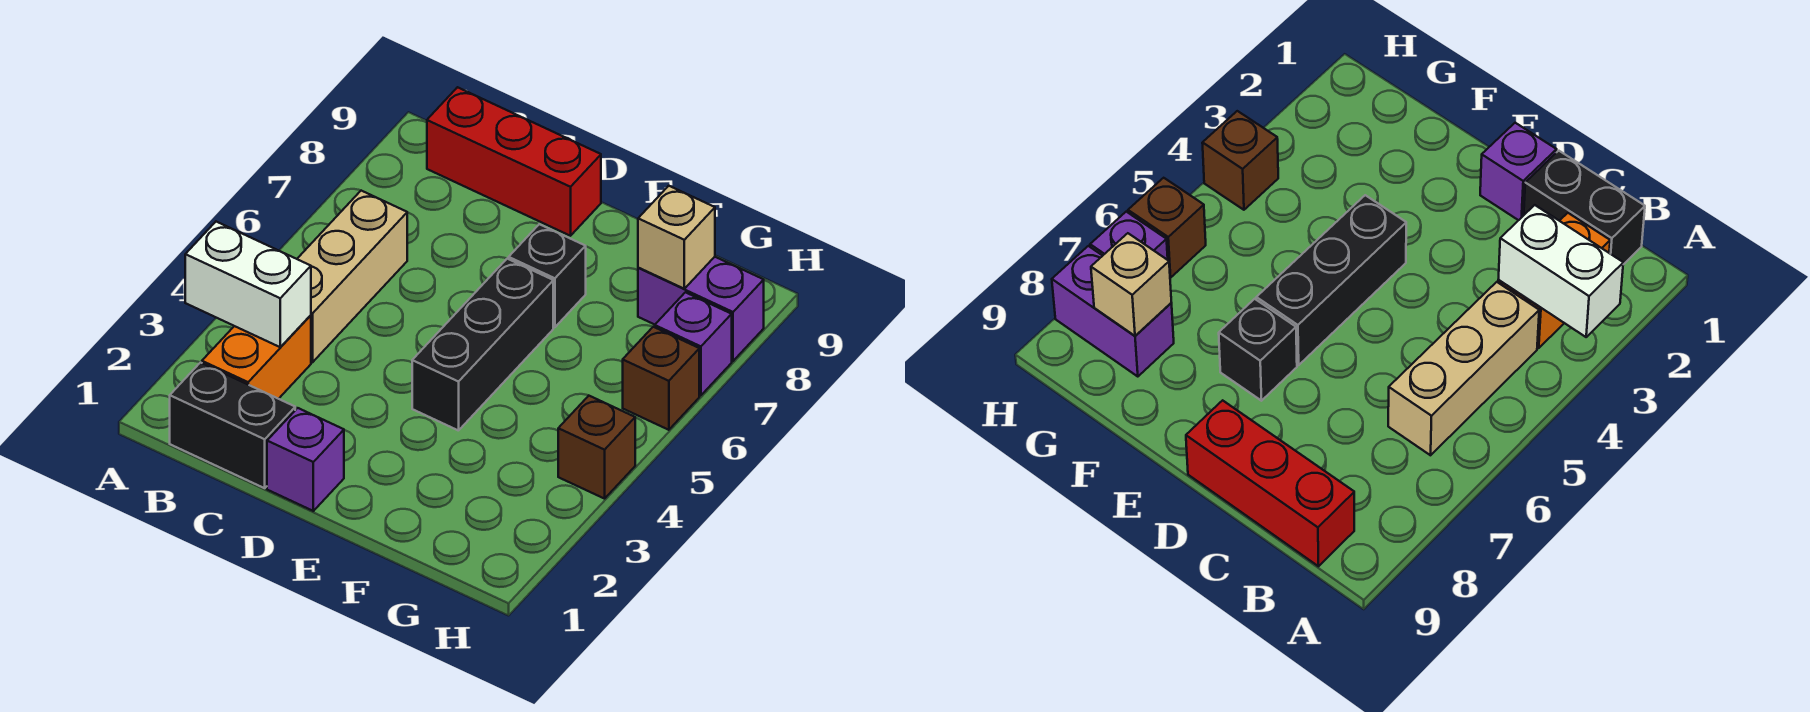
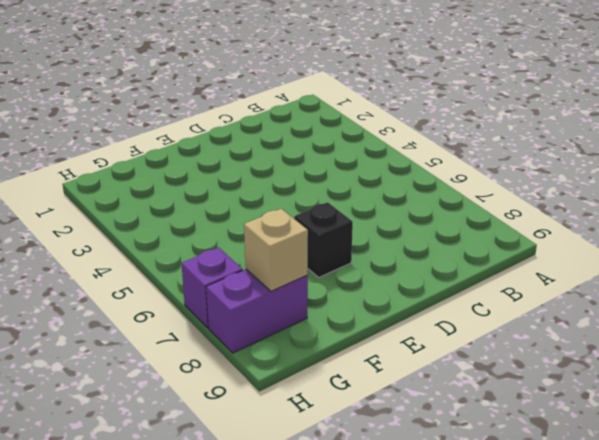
none -> black brick B1:C1 level 1
none -> orange brick B2:B3 level 1
none -> tan brick B4:B6 level 1

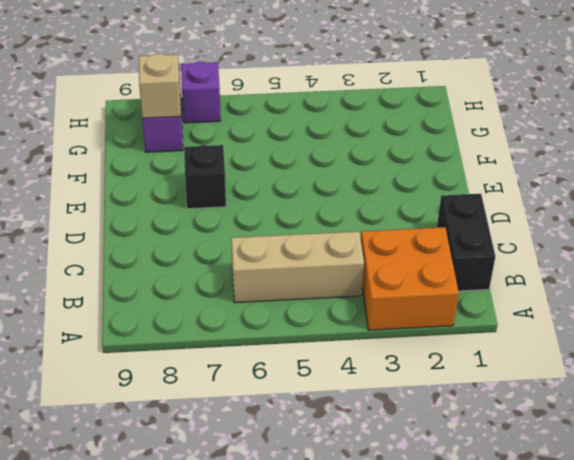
orange brick A2:B3 level 1 -> orange brick B2:B3 level 1
none -> red brick B9:D9 level 1
none -> purple brick D1 level 1
none -> black brick E4:E6 level 1

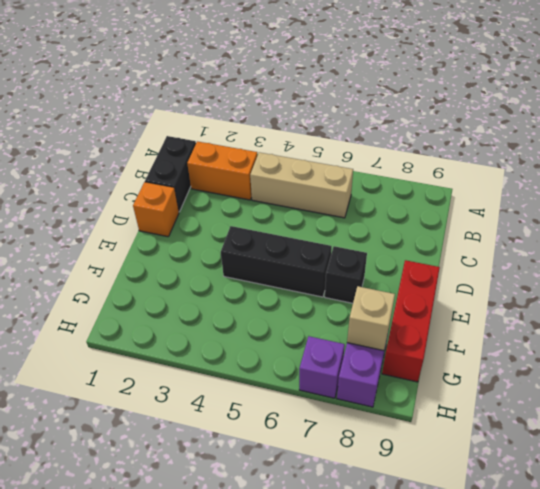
orange brick D1 level 1 -> purple brick D1 level 1
red brick E9:G9 level 1 -> red brick B9:D9 level 1
none -> brown brick H4 level 1
none -> brown brick H6 level 1
none -> white brick A3:B3 level 2

